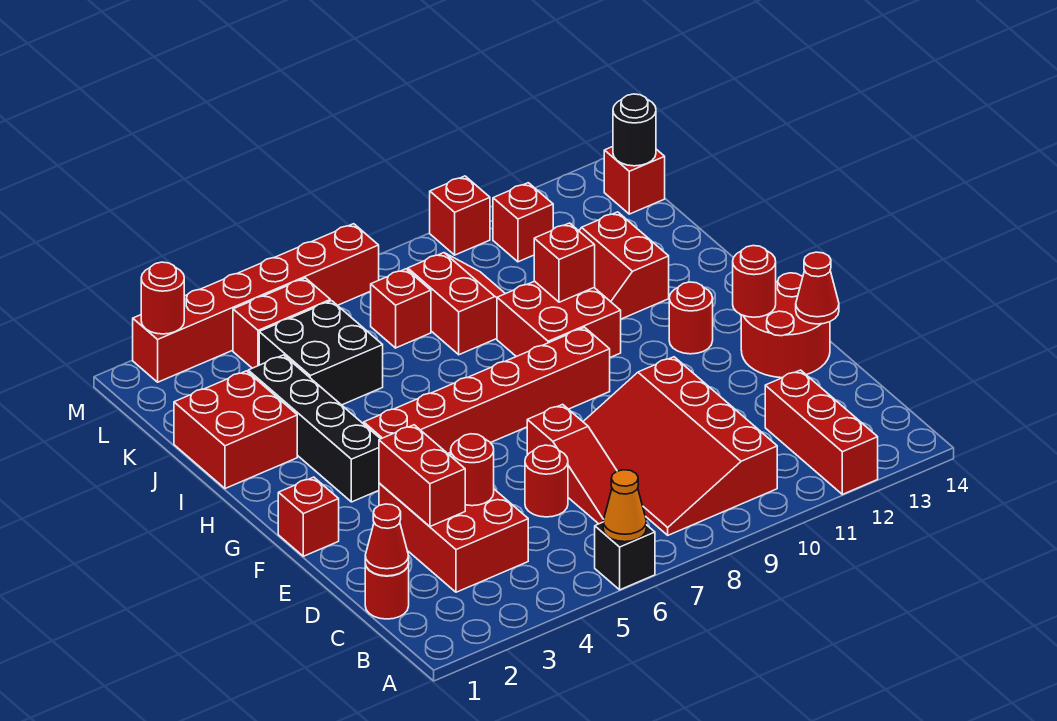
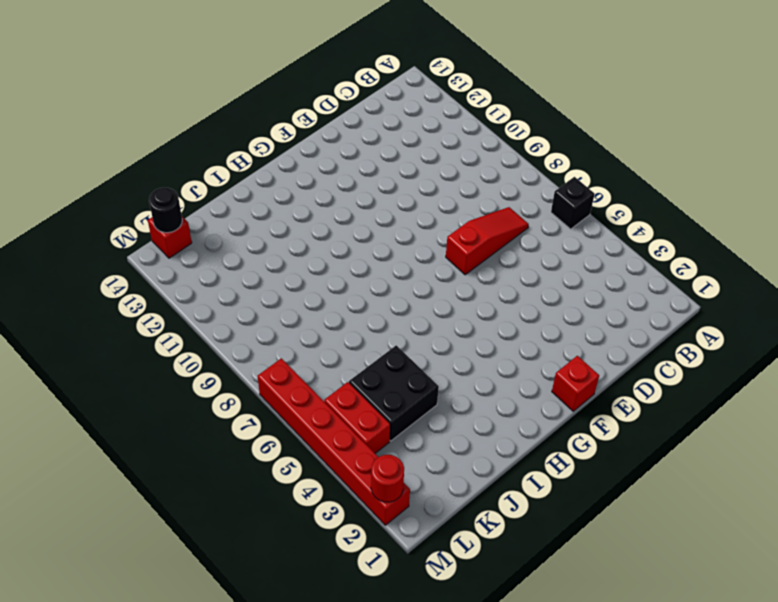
none -> red brick A12:C12 level 1
none -> red slope B8:E10 level 1 top 10
none -> red round brick C1 level 1
none -> red brick C3:E4 level 1

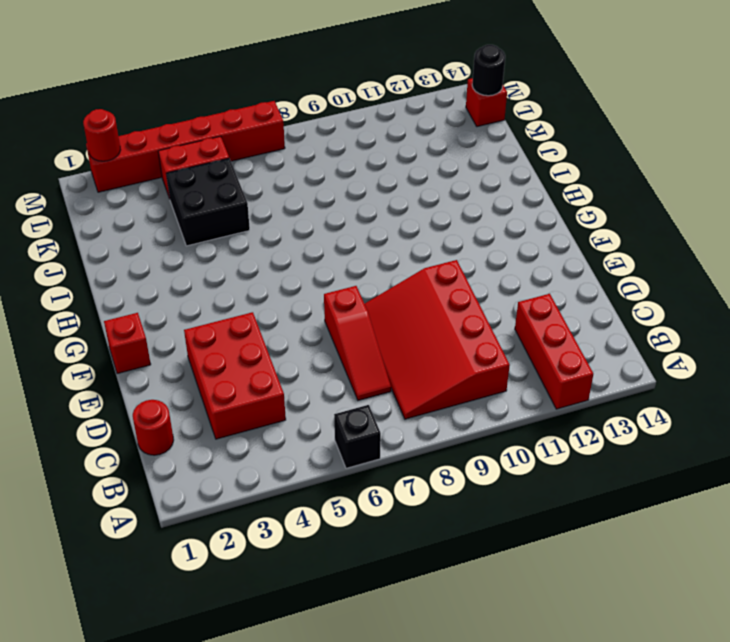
none -> red round brick D6 level 1
none -> red round brick E13:F14 level 1
none -> black brick G3:J3 level 1
none -> red brick G4:G9 level 1

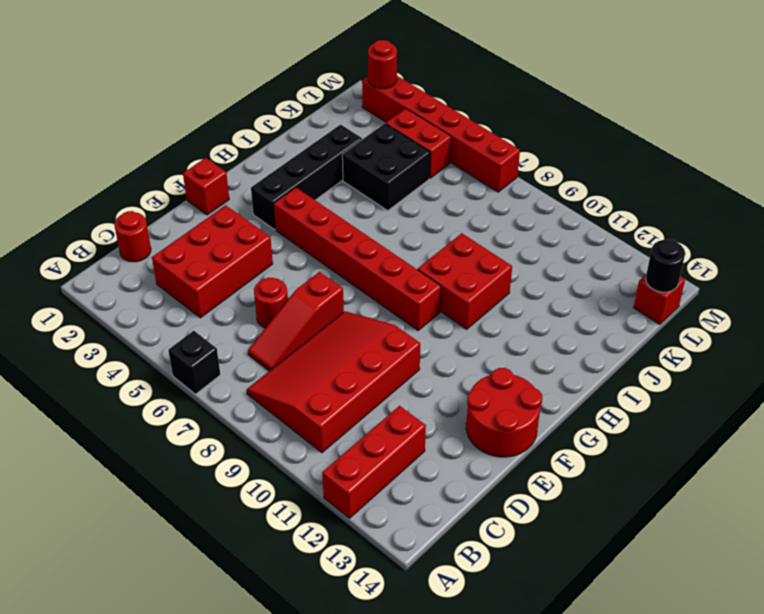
none -> red round brick G12 level 1
none -> red brick I1:J2 level 1
none -> red slope I11:J12 level 1 top 12
none -> red slope J8:K9 level 1 top 8

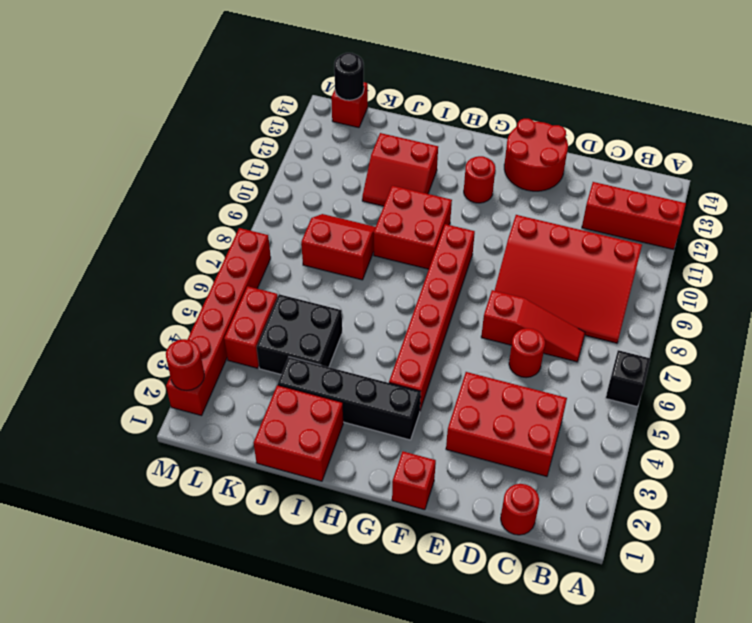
none -> red brick K7 level 1
none -> red brick L11 level 1
none -> red brick M10 level 1
none -> orange cone A6 level 2

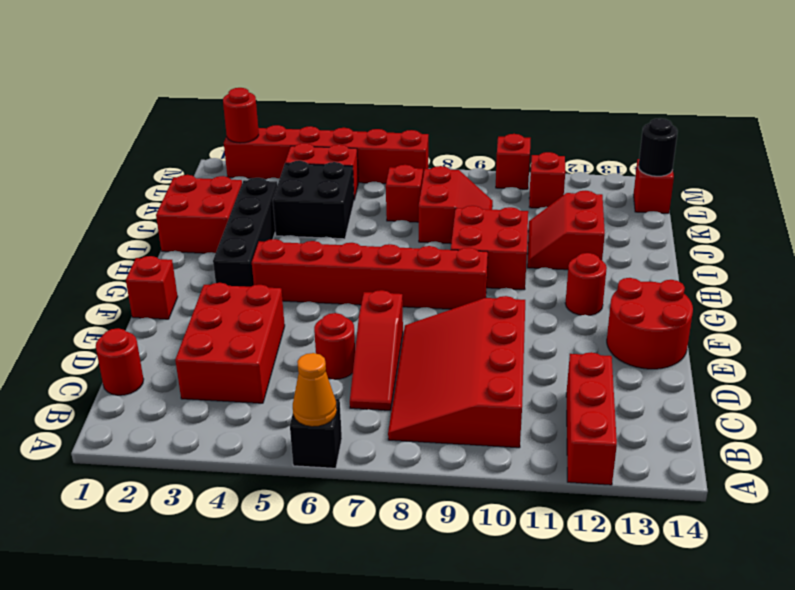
none -> red cone C1 level 2
none -> red brick D3:E3 level 2
none -> red round brick D4 level 2
none -> red cone E14 level 2

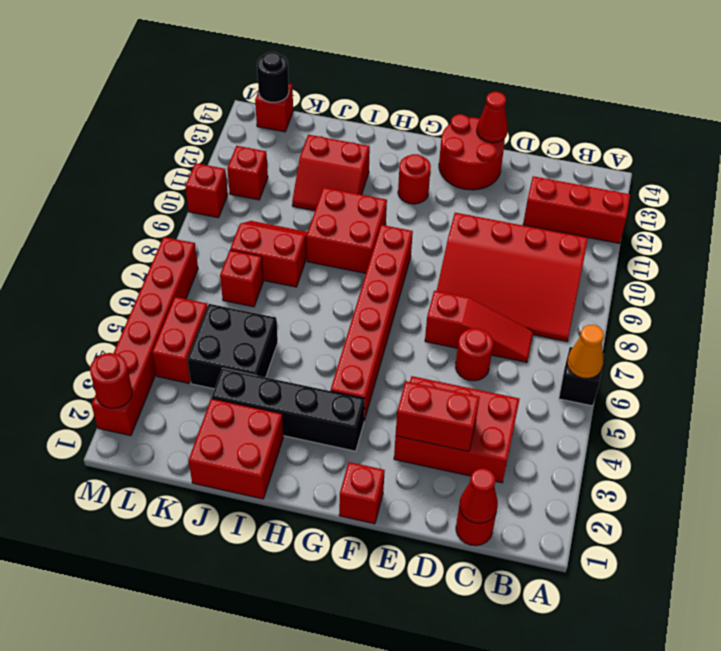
none -> red round brick D4 level 2
none -> red round brick F13 level 2
none -> red brick I10 level 2

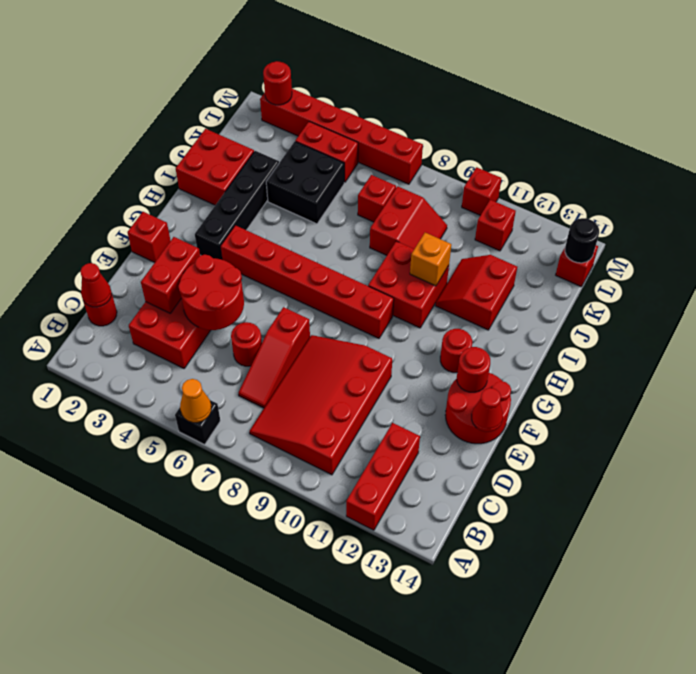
red round brick D4:E5 level 2 -> red round brick D4 level 2
orange brick I10 level 2 -> red brick I10 level 2

